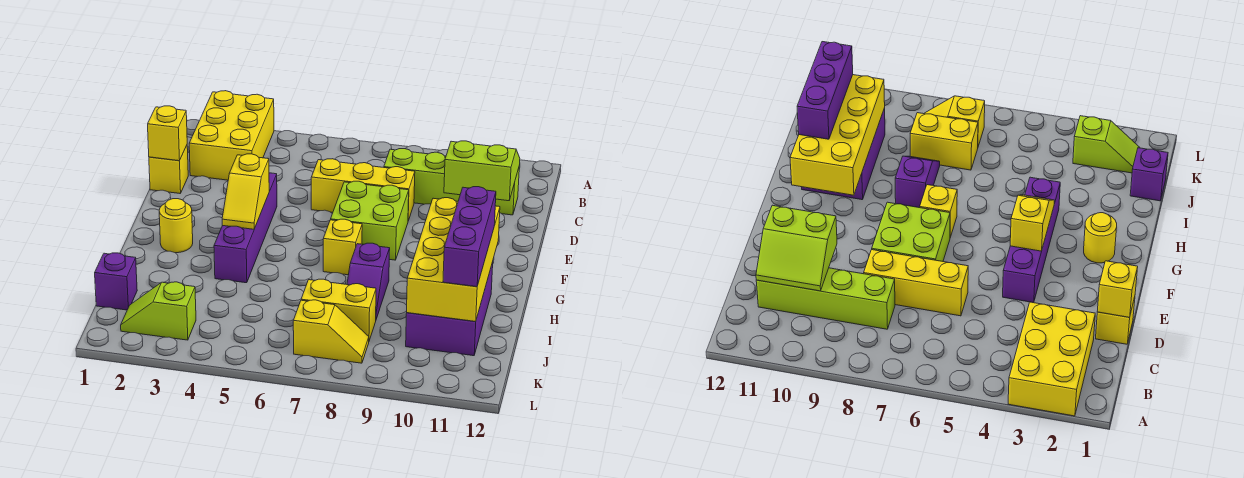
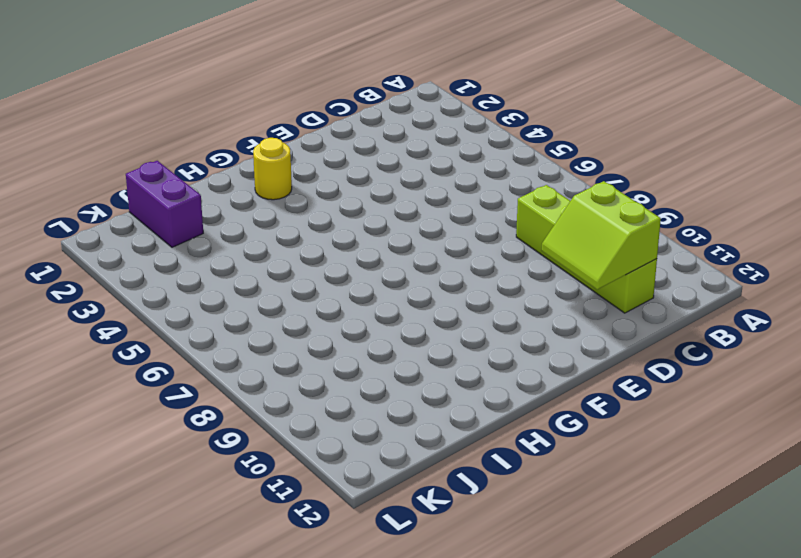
lime slope C10:D11 level 2 top C -> lime slope C10:D11 level 2 top D
purple brick J1:J2 level 1 -> purple brick J1 level 1
none -> yellow brick A2:C3 level 1
none -> yellow brick D1 level 1
none -> yellow brick D6:D8 level 1

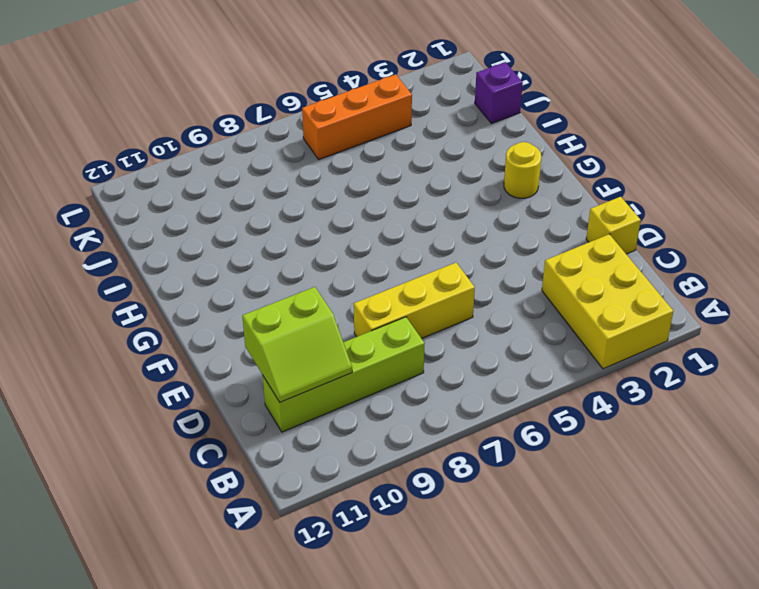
orange brick K4:K6 level 1 -> none
none -> purple brick E4:H4 level 1
none -> lime brick E7:F8 level 1
none -> yellow brick G7 level 1

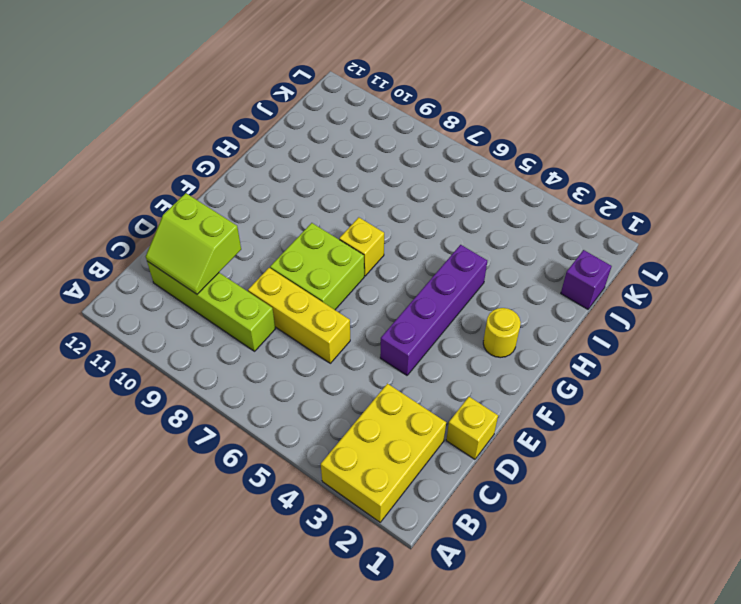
none -> purple slope H8:I8 level 1 top H
none -> purple brick H10:J11 level 1
none -> yellow brick J7:J8 level 1

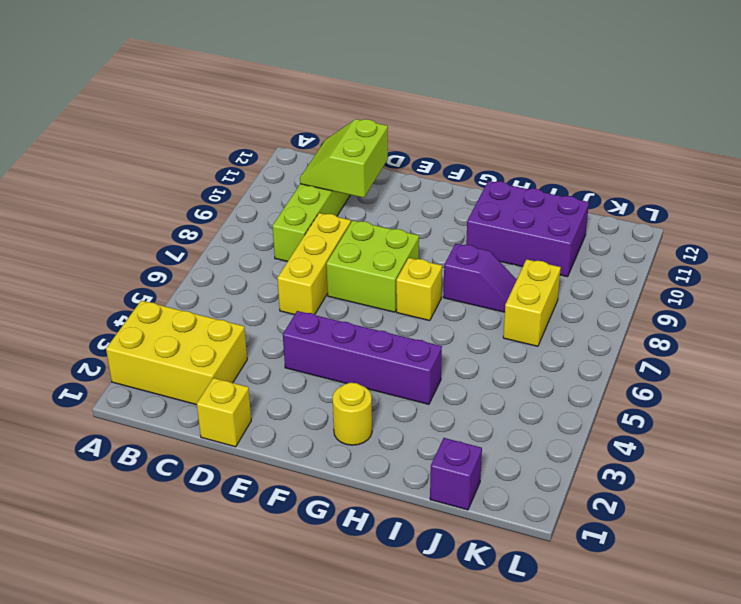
none -> lime slope K2:K3 level 1 top 3
none -> yellow slope K7:K8 level 1 top 7
none -> yellow brick D1 level 2

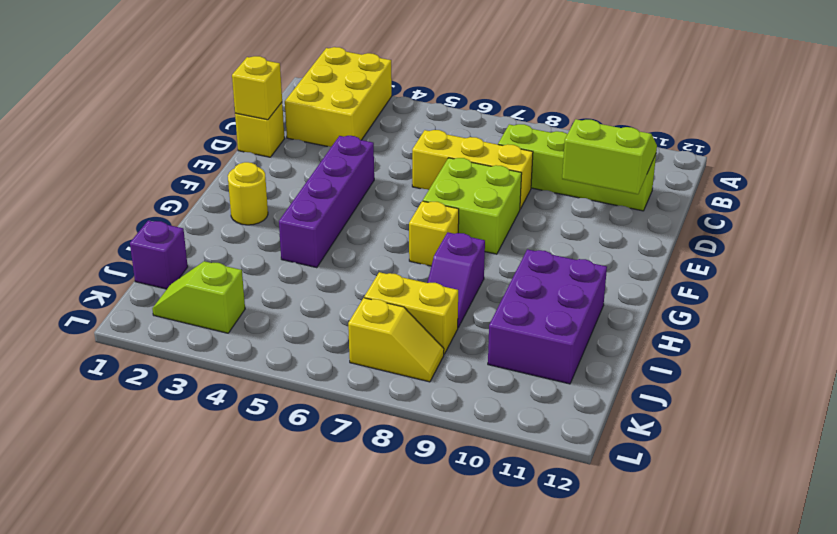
none -> yellow slope F4:G4 level 2 top F
none -> yellow brick G10:J11 level 2
none -> purple brick H11:J11 level 3

